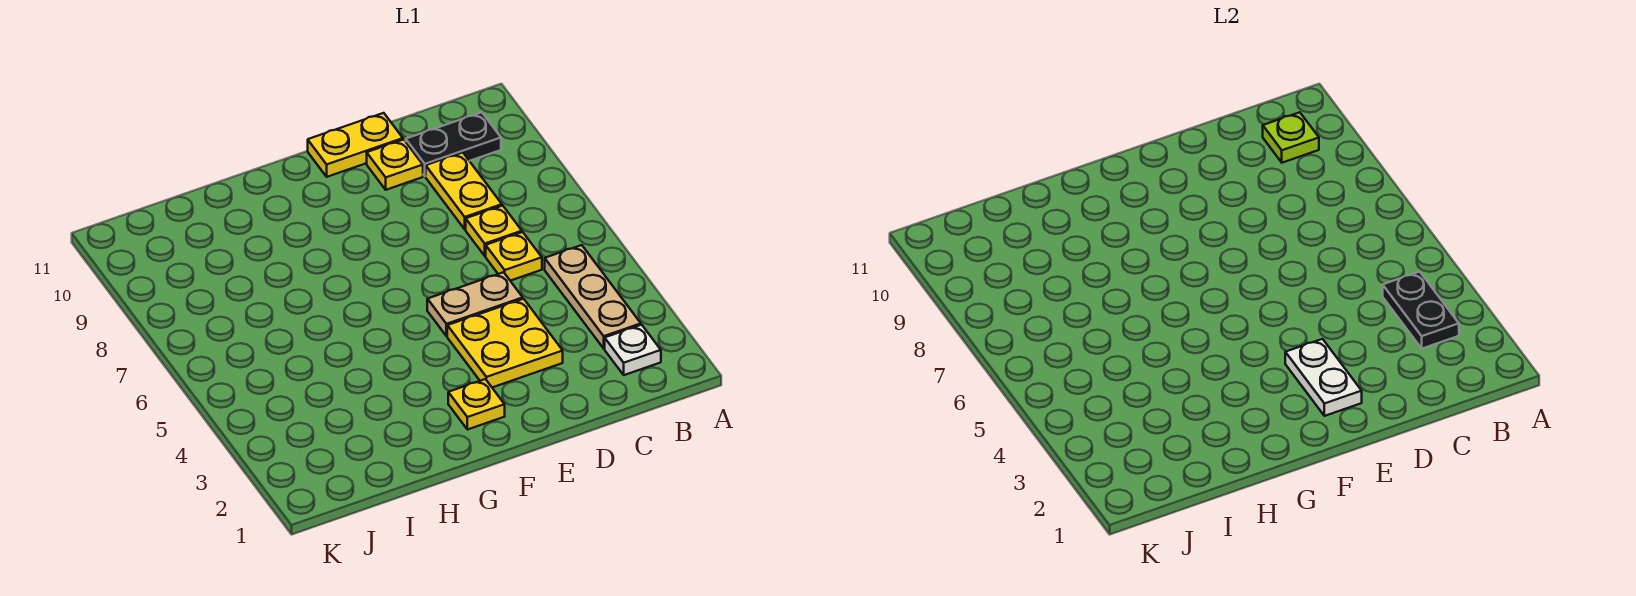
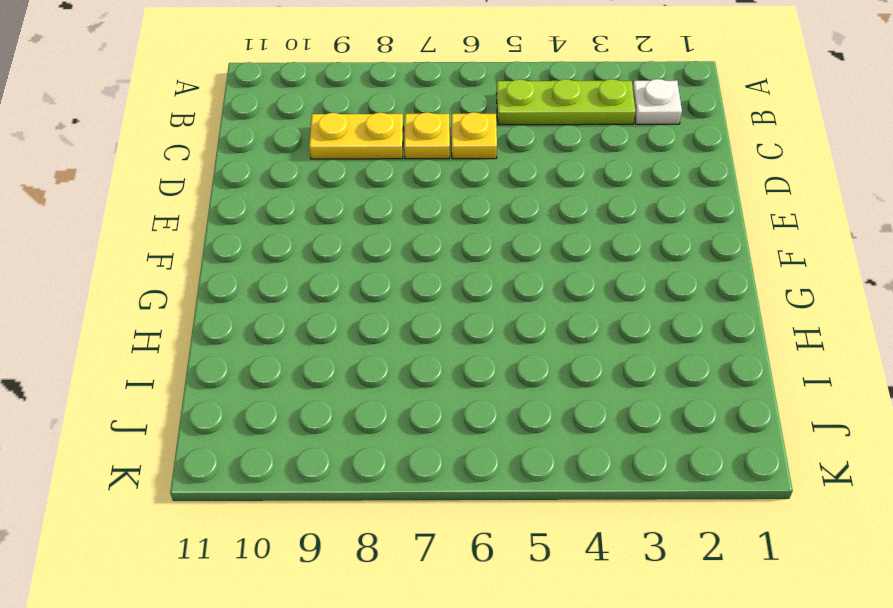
lime plate B3:B5 level 1 -> tan plate B3:B5 level 1
none -> black plate B10:C10 level 1
none -> yellow plate D3:E4 level 1
none -> tan plate D5:E5 level 1

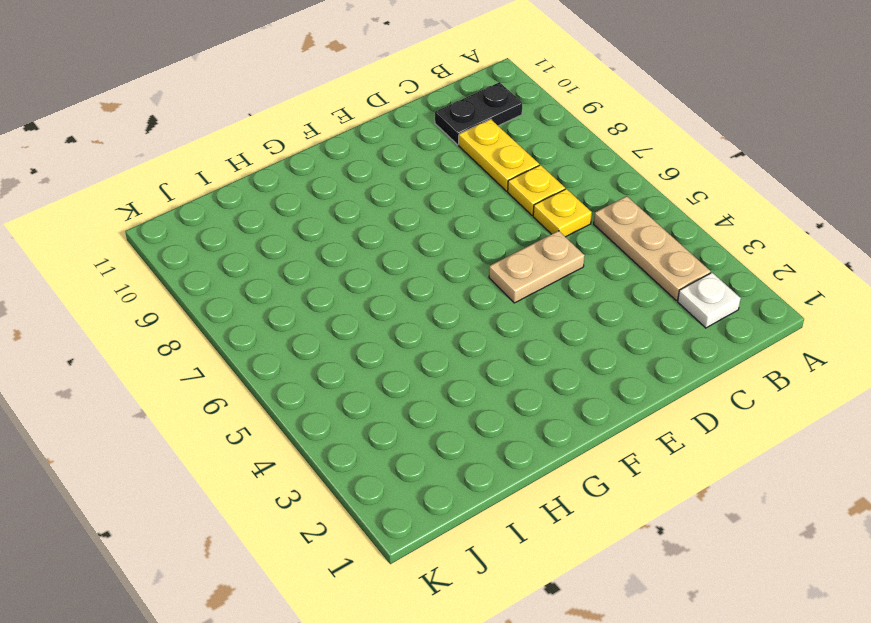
none -> yellow plate D3:E4 level 1
none -> yellow plate D10 level 1
none -> yellow plate D11:E11 level 1

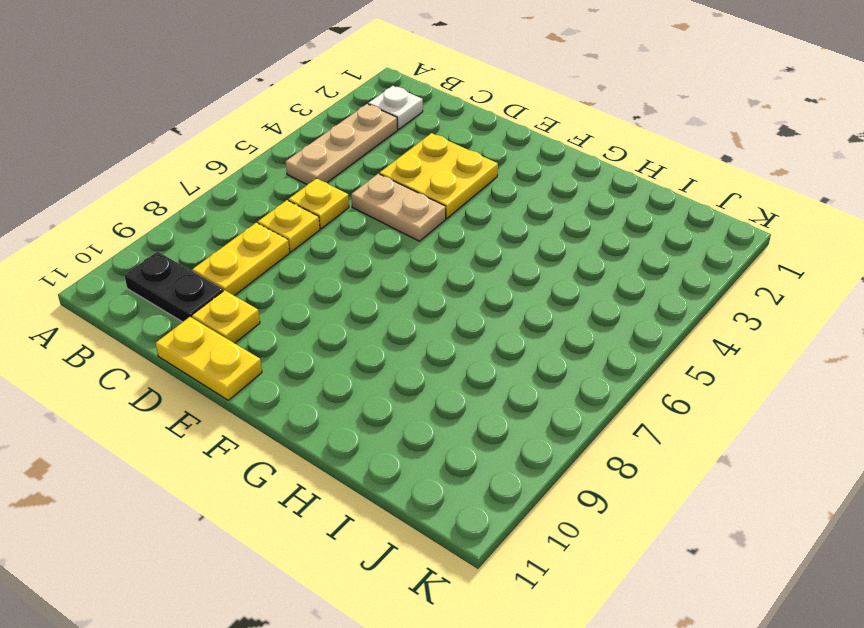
none -> yellow plate F2 level 1
none -> black plate B3:B4 level 2
none -> lime plate B10 level 2

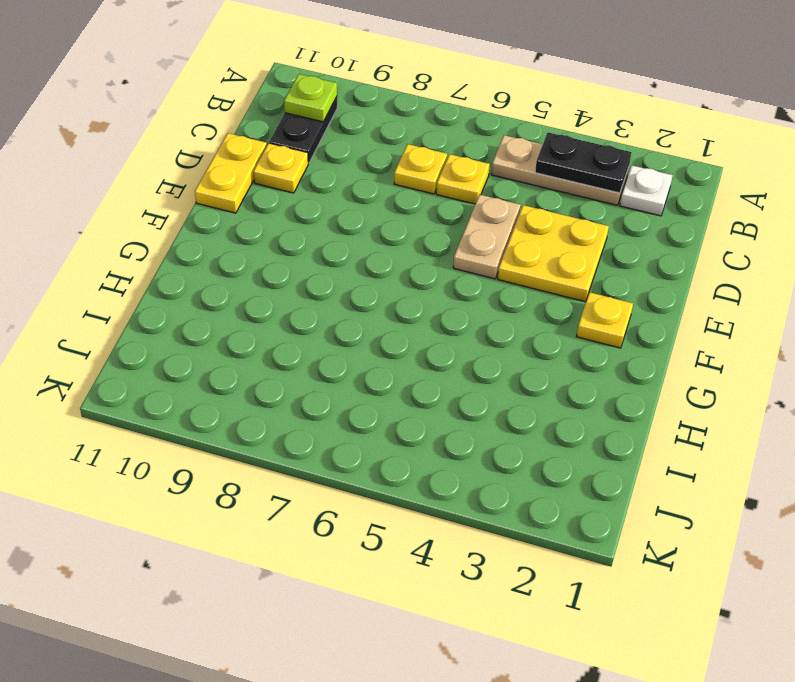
none -> yellow plate C8:C9 level 1
none -> white plate E2:E3 level 2

